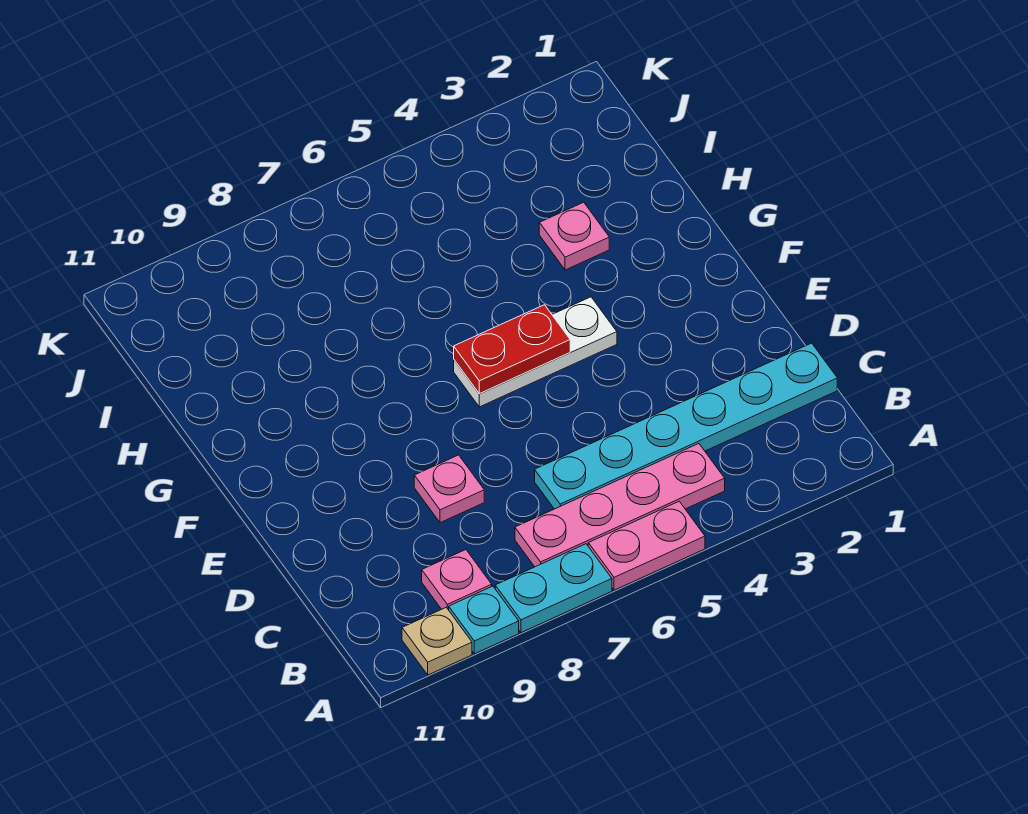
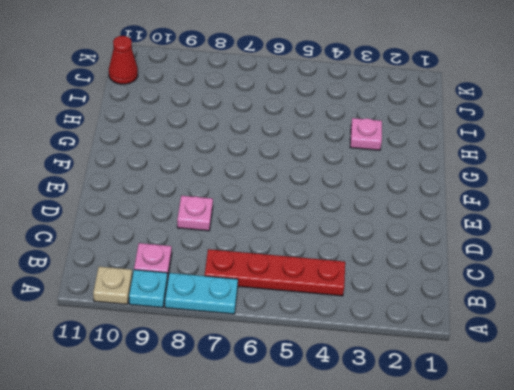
red plate B4:B7 level 1 -> pink plate B4:B7 level 1
red cone J11 level 1 -> none
none -> pink plate A5:A6 level 1
none -> cyan plate C1:C6 level 1

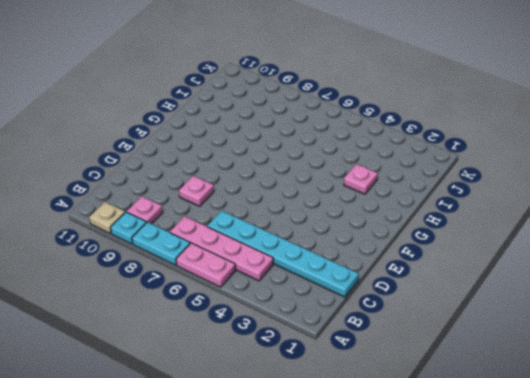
none -> white plate F4:F6 level 1
none -> red plate F5:F6 level 2

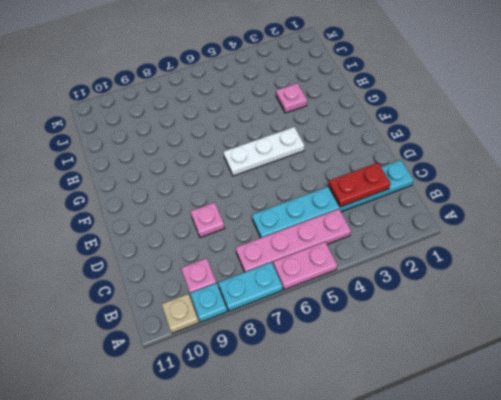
red plate C2:C3 level 2 -> red plate F5:F6 level 2

